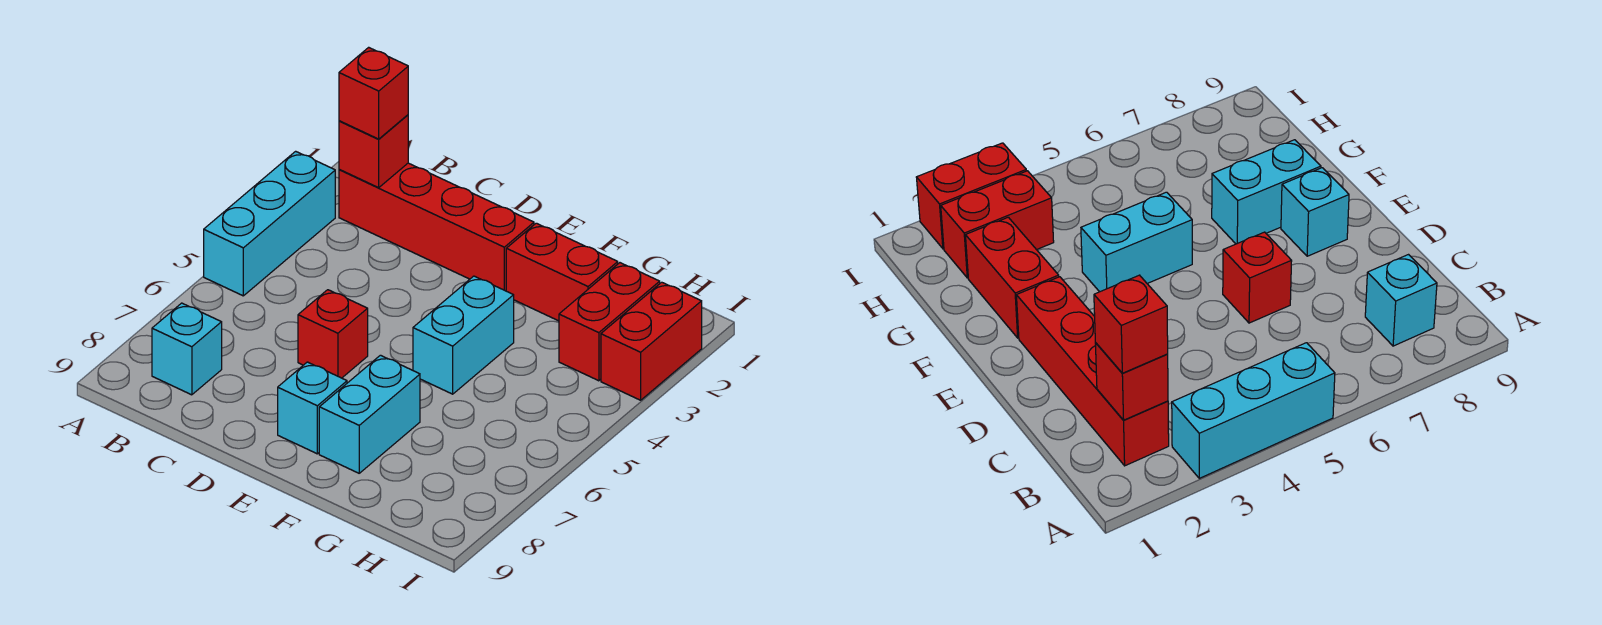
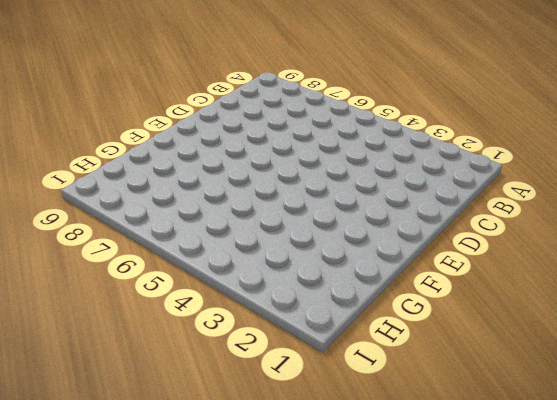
none -> cyan brick A3:A5 level 1
none -> red brick B2:E2 level 1
none -> cyan brick B8 level 1

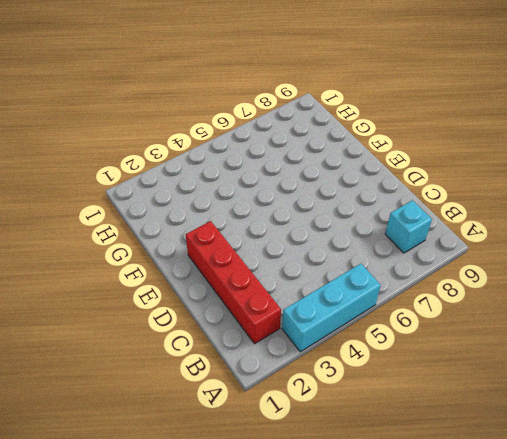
none -> red brick D6 level 1
none -> cyan brick E8 level 1
none -> red brick F2:G2 level 1

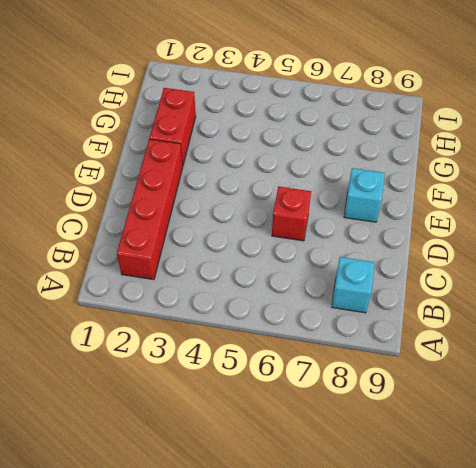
none -> cyan brick A3:A5 level 1
none -> cyan brick F4:F5 level 1
none -> cyan brick F7:F8 level 1

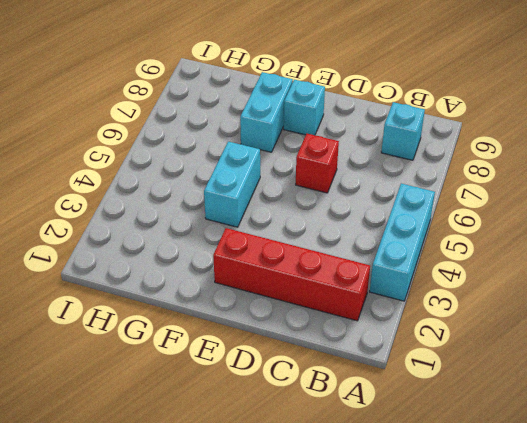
none -> red brick F2:G2 level 1
none -> red brick H2:H3 level 1
none -> red brick I2:I3 level 1

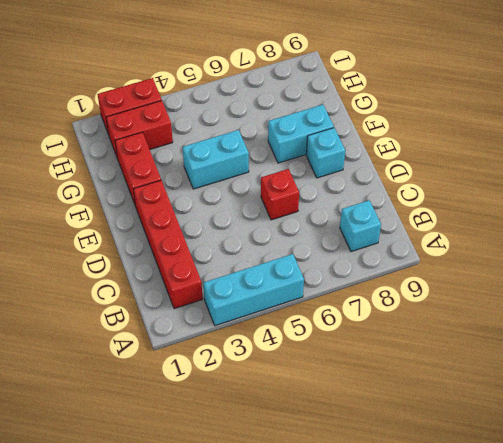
none -> red brick B2 level 2
none -> red brick B2 level 3

